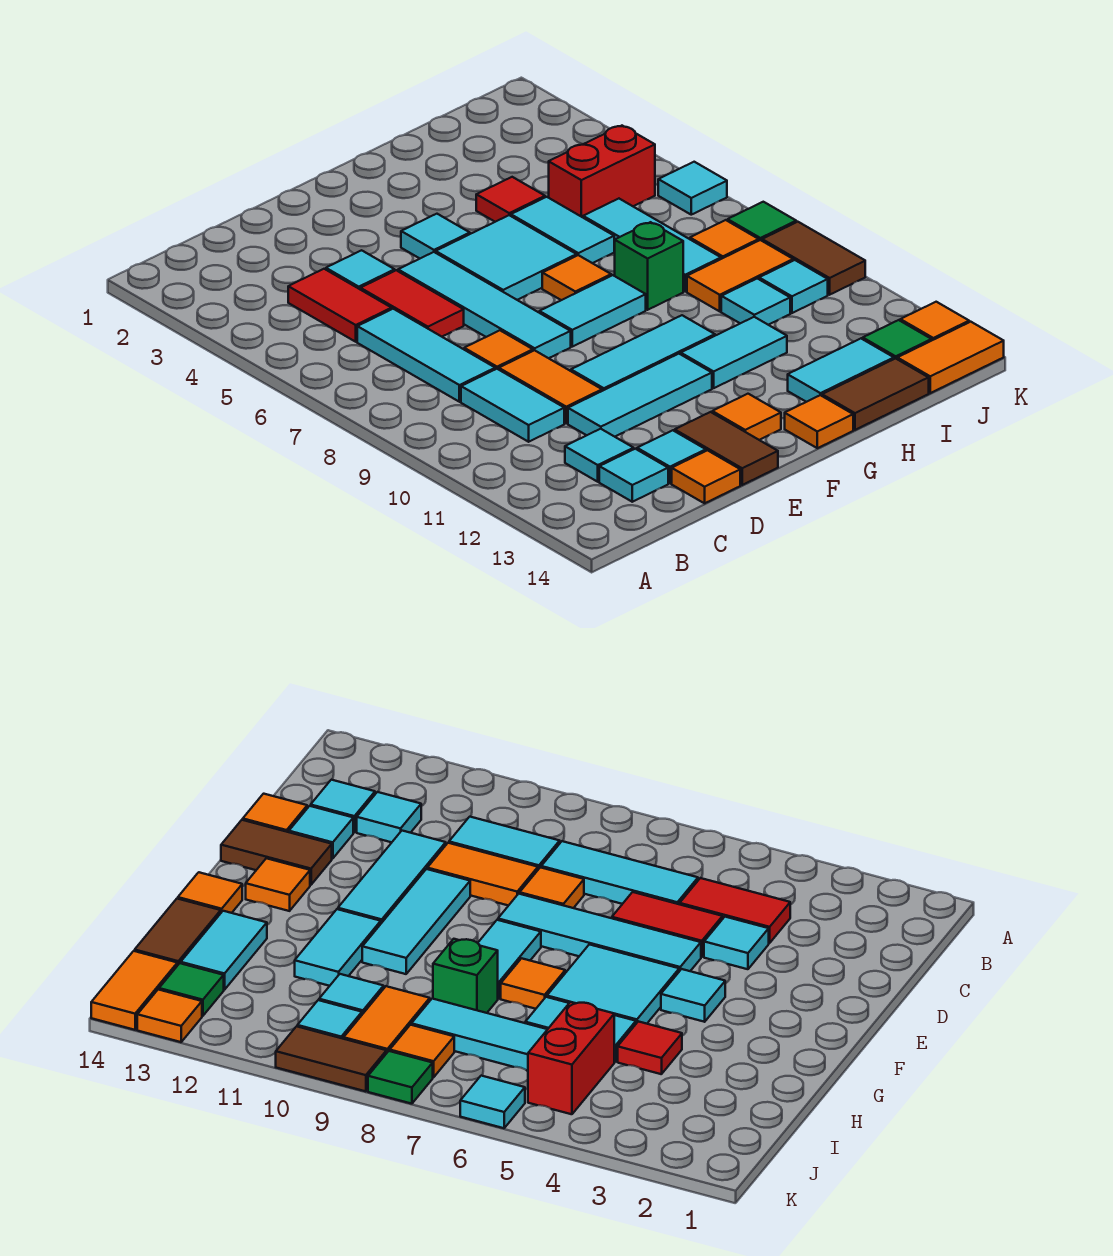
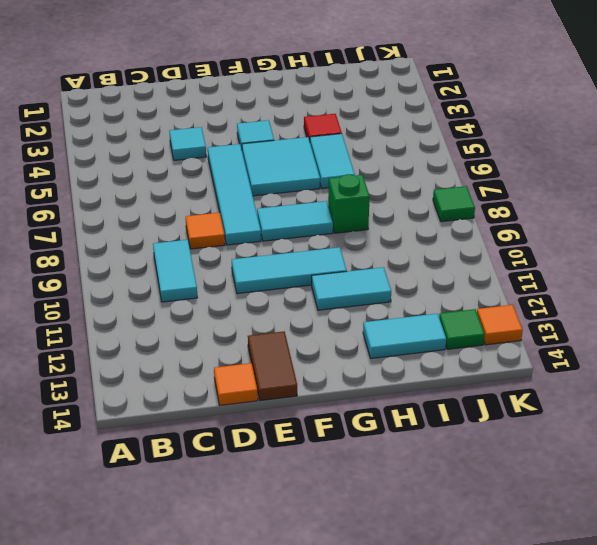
none -> red tile C4:C5 level 1
none -> cyan tile C6:C8 level 1
none -> cyan tile C12 level 1
none -> cyan tile C13 level 1

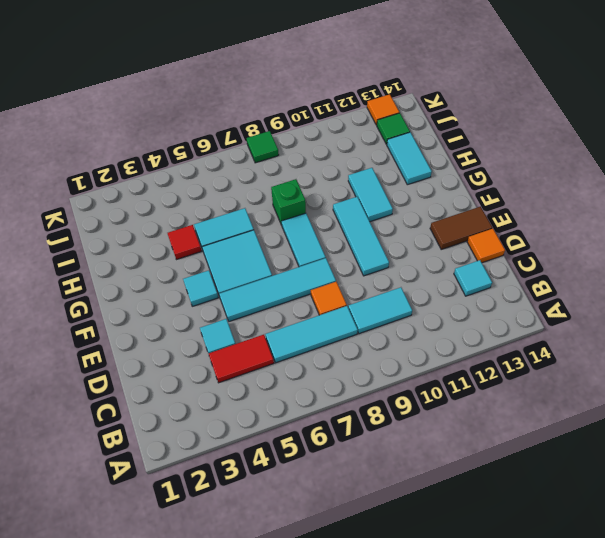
none -> cyan tile C12 level 1
none -> red tile D5:D6 level 1
none -> orange tile D9:D10 level 1
none -> cyan tile D11:F11 level 1

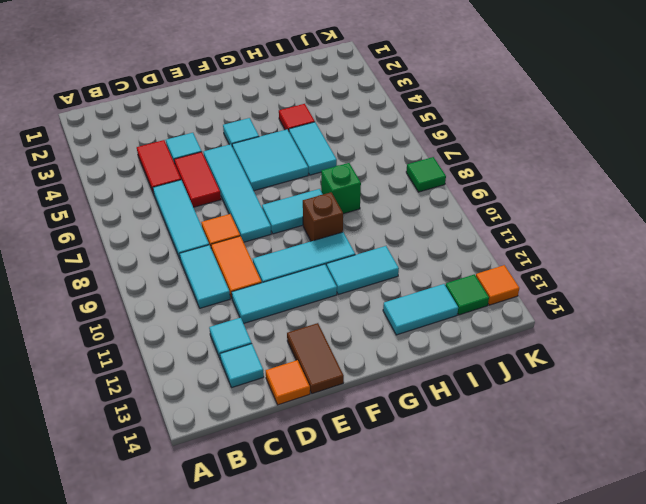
brown brick G9 level 1 -> none
none -> cyan tile D13 level 1
none -> orange tile F13 level 1
none -> orange tile G7 level 1
none -> orange tile G14 level 1

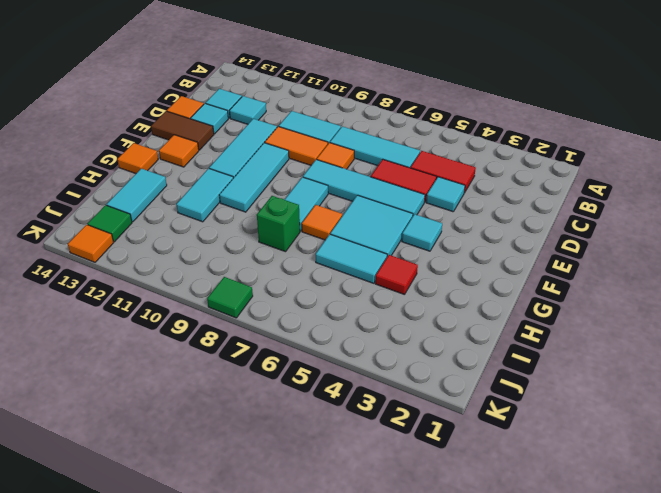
none -> brown tile H14:I14 level 1
none -> red brick I5:J5 level 1
none -> cyan tile I6:I8 level 1
none -> orange tile I9:J9 level 1

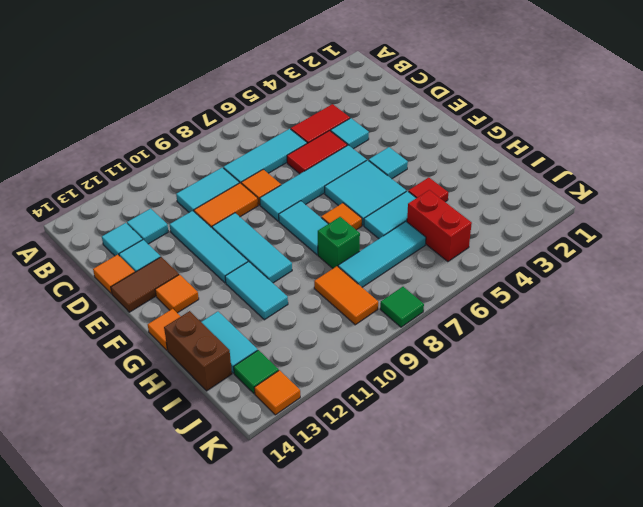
brown brick H14:I14 level 1 -> brown tile H14:I14 level 1
none -> cyan tile I10 level 1
none -> orange tile J8 level 1
none -> cyan tile J10 level 1
none -> orange tile J14:K14 level 1

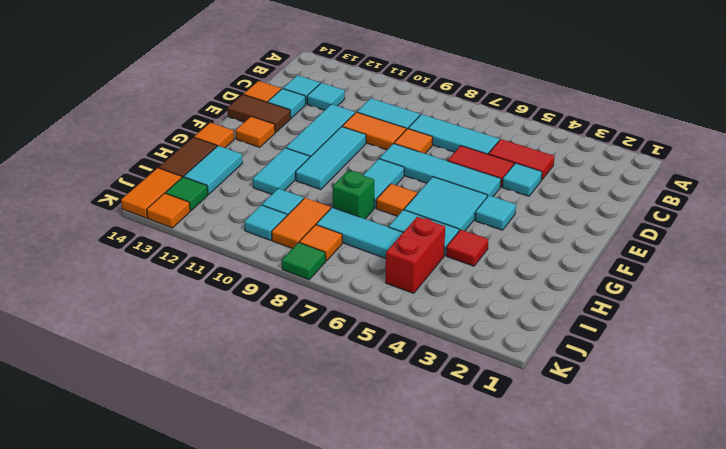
none -> cyan tile K6 level 1
none -> brown tile K9:K10 level 1

